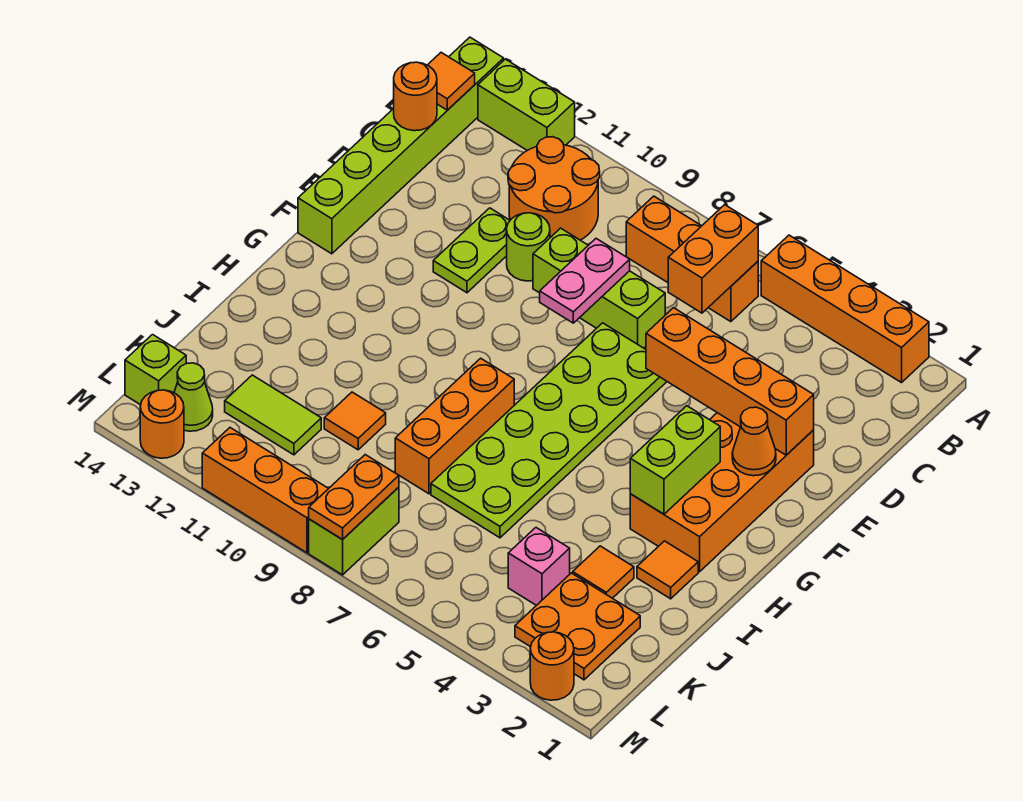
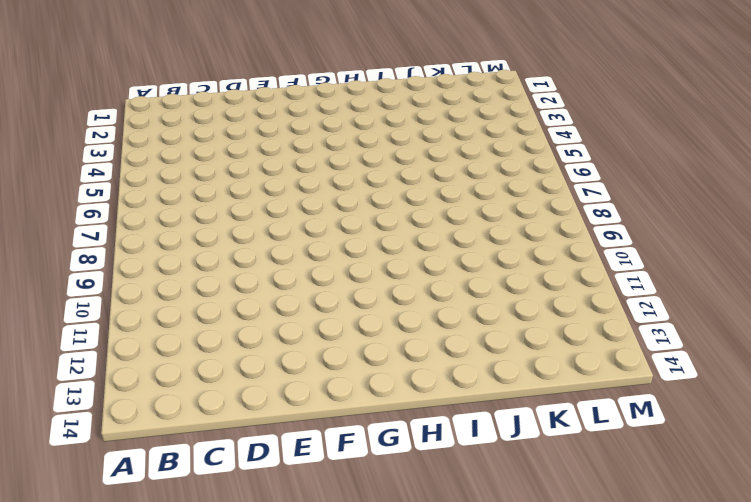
none -> orange brick A2:A5 level 1
none -> lime brick A12:A13 level 1
none -> lime brick A14:F14 level 1
none -> orange brick B6:B8 level 1

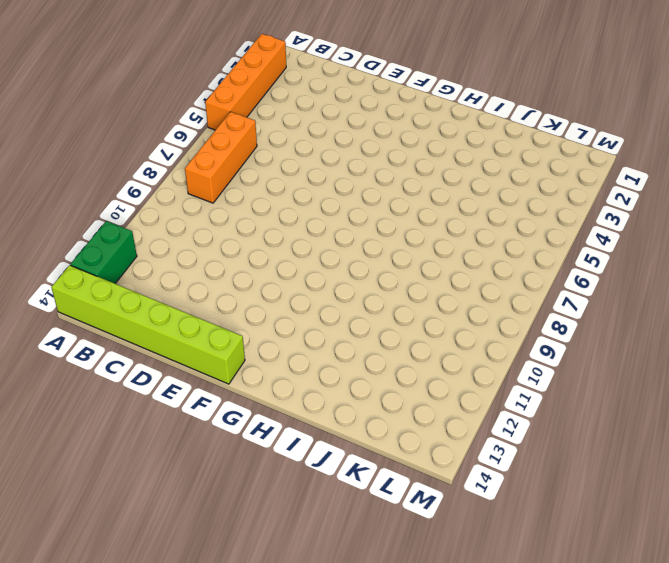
green brick A12:A13 level 1 -> lime brick A12:A13 level 1
none -> orange round brick B10:C11 level 1
none -> lime brick D7:D9 level 1
none -> lime round brick D10 level 1
none -> lime plate D11:E11 level 1

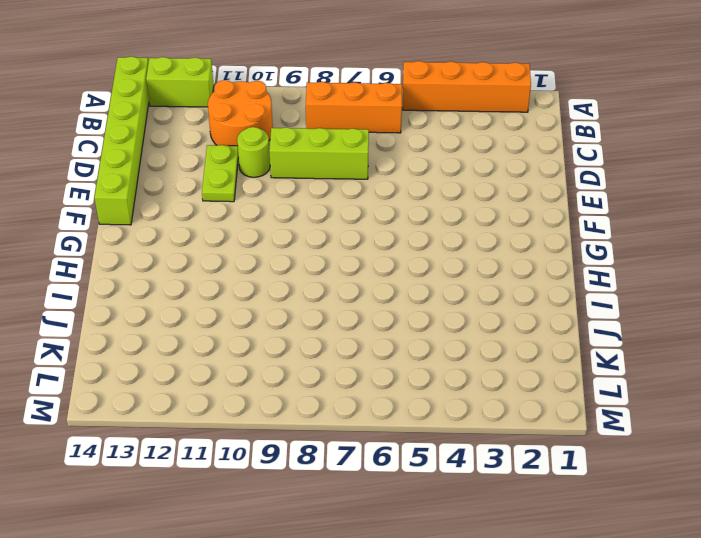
none -> orange brick E2:H3 level 1
none -> lime plate E6:J7 level 1
none -> orange brick H8:J8 level 1
none -> orange tile I2 level 1

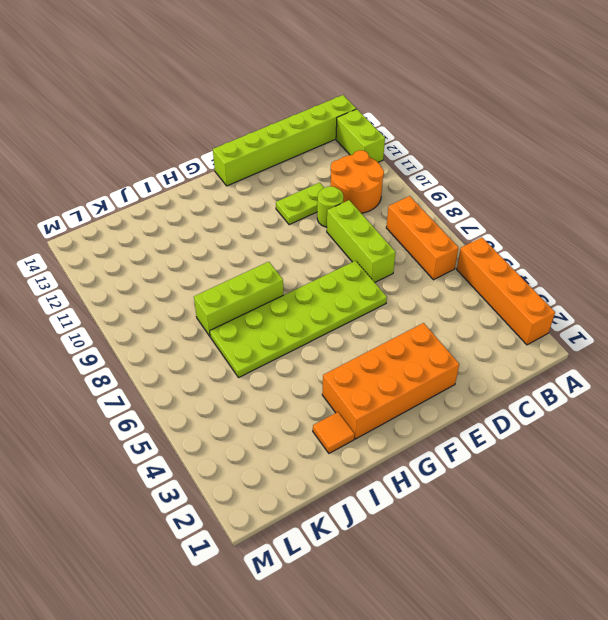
lime brick H8:J8 level 1 -> orange brick H8:J8 level 1
none -> orange tile J3 level 1
none -> orange tile J10 level 1
none -> orange plate K2:L3 level 1
none -> pink brick K4 level 1

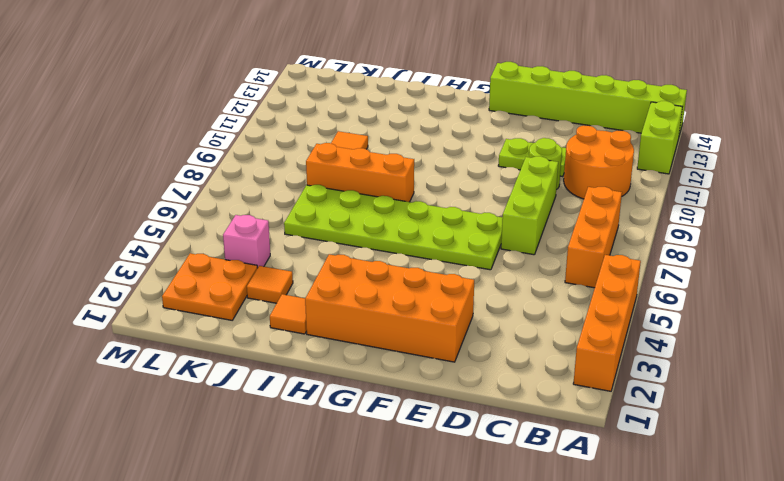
none -> lime tile K11:K12 level 1
none -> lime brick L8:M8 level 1
none -> lime cone L13 level 1
none -> lime brick L14 level 1

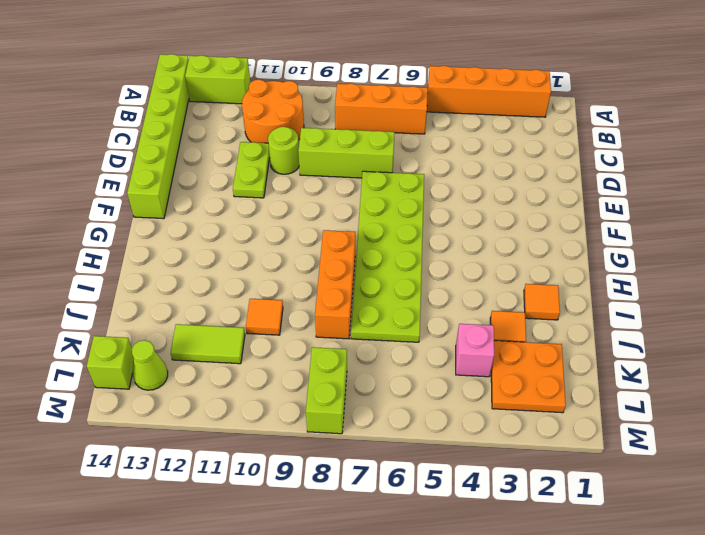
none -> orange brick E2:H3 level 1
none -> orange round brick M2 level 1
none -> orange brick M9:M11 level 1
none -> orange round brick M13 level 1

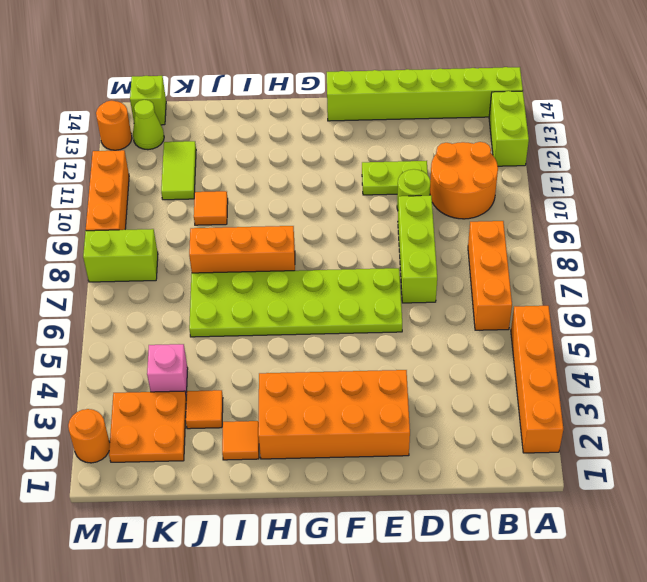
none -> orange brick B6:C6 level 2
none -> orange tile B14 level 2
none -> orange round brick C14 level 2
none -> pink plate D8:E8 level 2

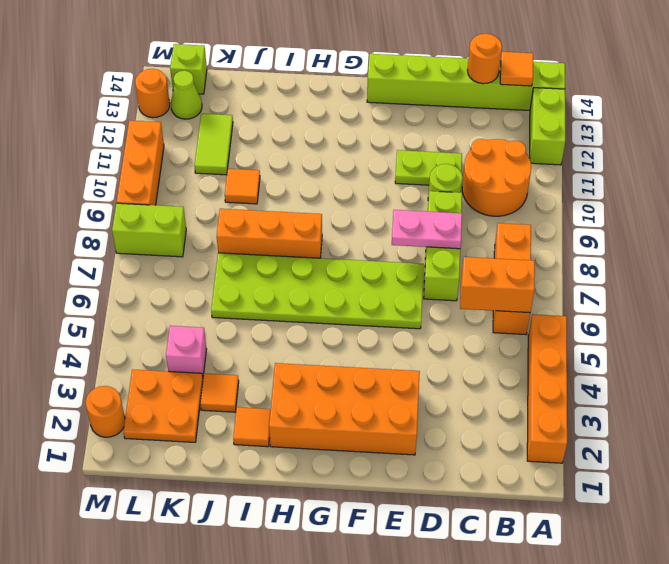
none -> orange brick E2:E5 level 2
none -> orange cone F2 level 2
none -> lime brick G3:H3 level 2
none -> orange plate L8:M8 level 2

